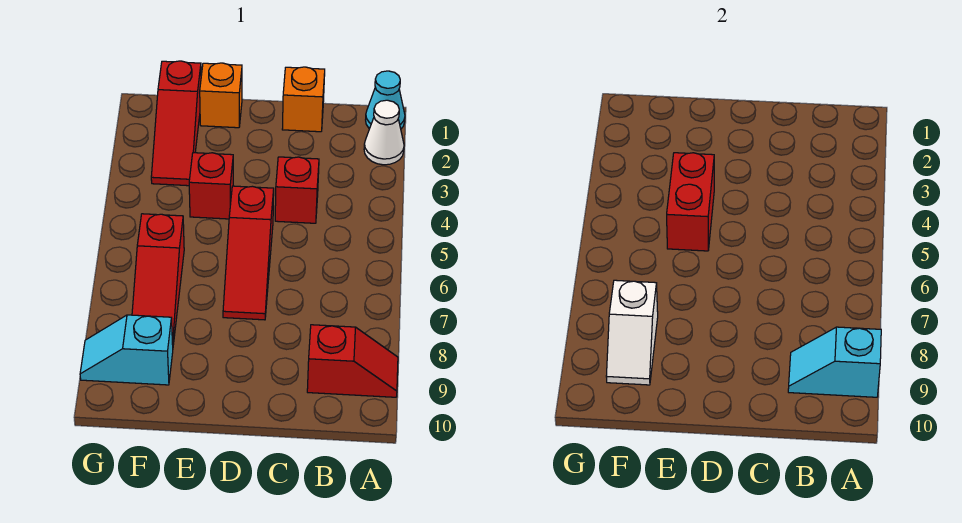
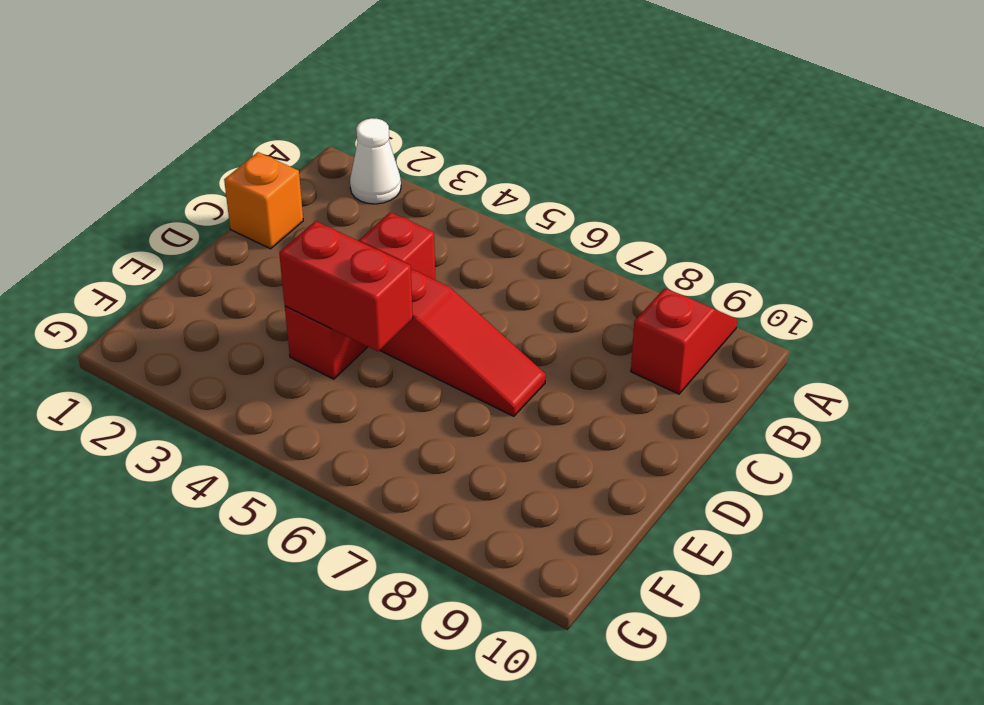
none -> cyan cone A1 level 1
none -> orange brick E1 level 1
none -> red slope F1:F3 level 1 top 1

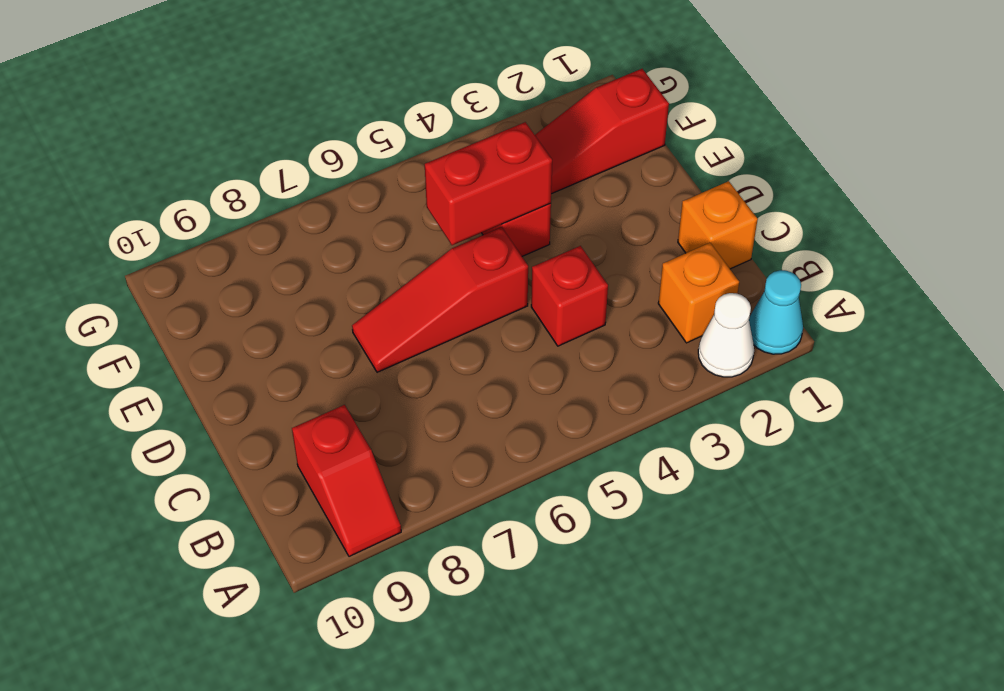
orange brick B2 level 1 -> orange brick E1 level 1
none -> red slope F6:F8 level 1 top 6
none -> cyan slope F9:G9 level 1 top F
none -> cyan slope A9:B9 level 2 top A

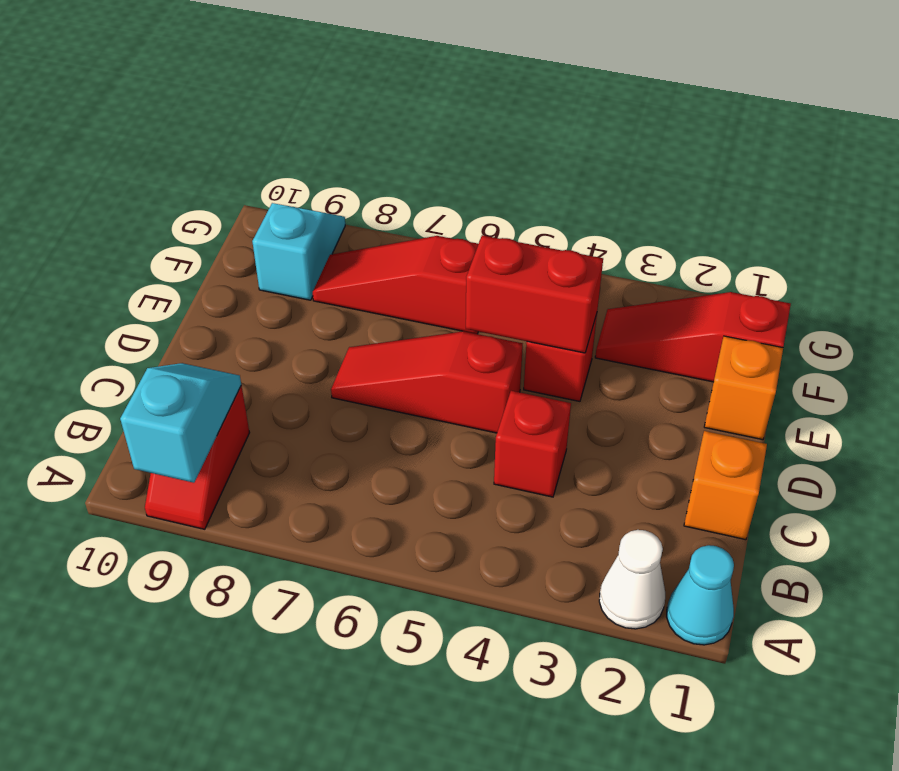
none -> white slope F8:F9 level 2 top 8

